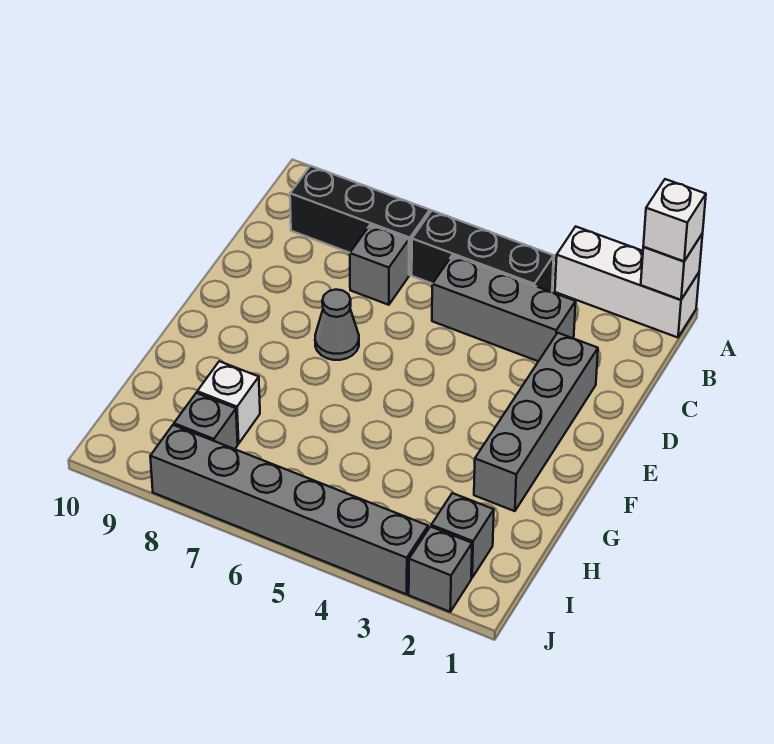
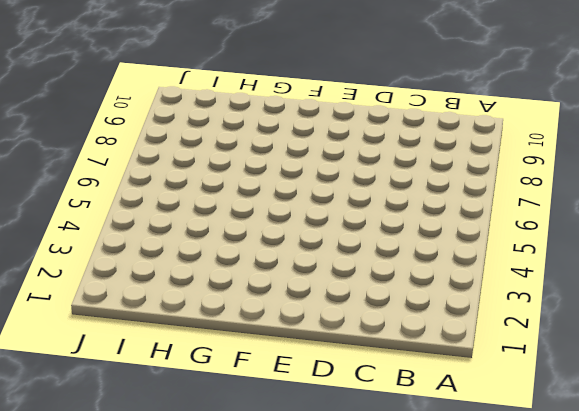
none -> white brick A1:A3 level 1
none -> black brick B4:B6 level 1
none -> black brick B7:B9 level 1

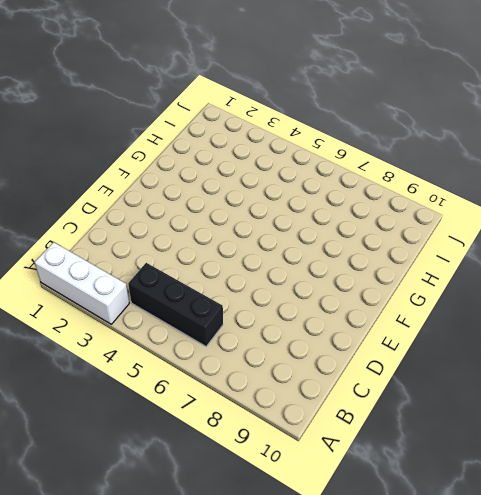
none -> black brick B7:B9 level 1
none -> grey brick C3:C5 level 1
none -> grey brick C7 level 1

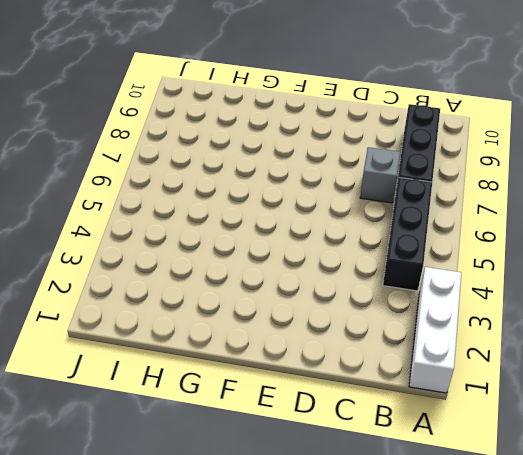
none -> grey brick C3:C5 level 1
none -> grey brick D2:G2 level 1
none -> grey cone E7 level 1

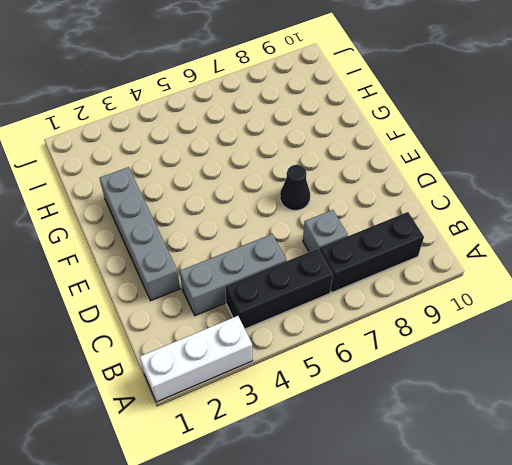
black cone E7 level 1 -> grey cone E7 level 1
none -> white brick H8 level 1
none -> grey brick I2 level 1
none -> grey brick I8 level 1

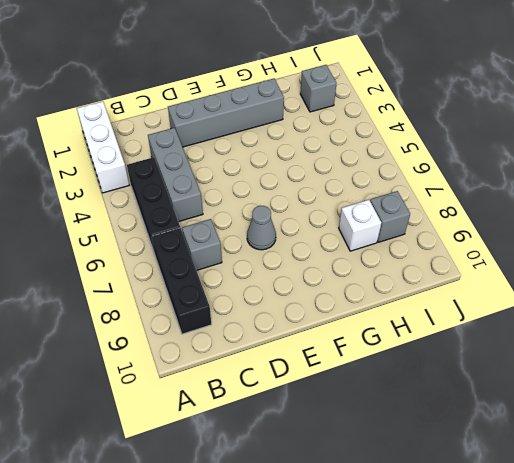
none -> grey brick J2 level 1
none -> grey brick J3:J8 level 1
none -> white brick A1 level 2

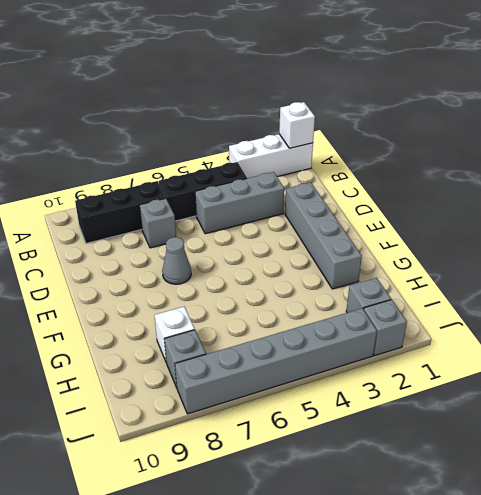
none -> white brick A1 level 3

